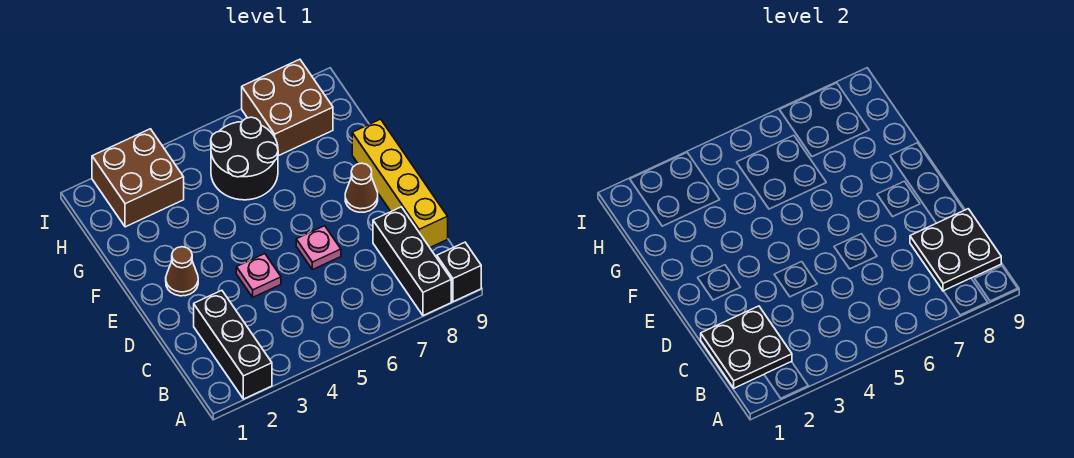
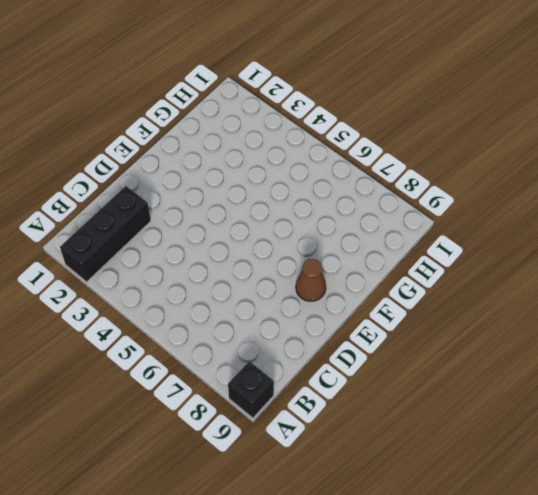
none -> black brick A8:C8 level 1
none -> yellow brick C9:F9 level 1
none -> pink plate D4 level 1

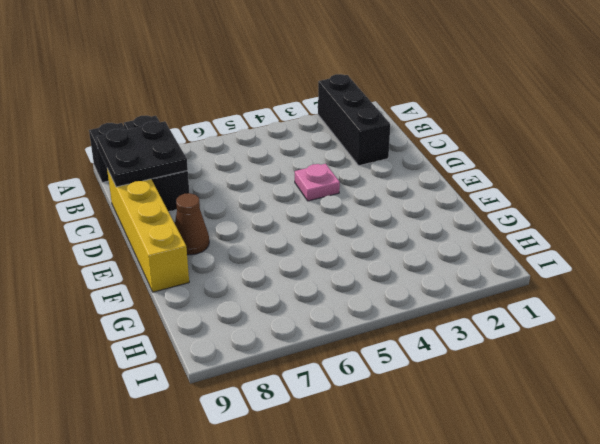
none -> pink plate D6 level 1
none -> brown cone E2 level 1
none -> black round brick G5:H6 level 1

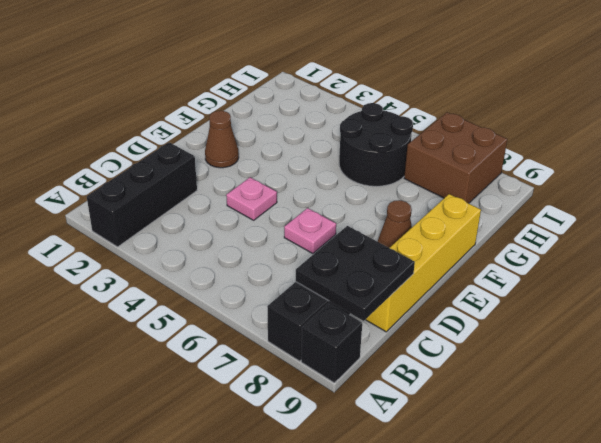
none -> brown brick H2:I3 level 1
none -> black plate B1:C2 level 2

